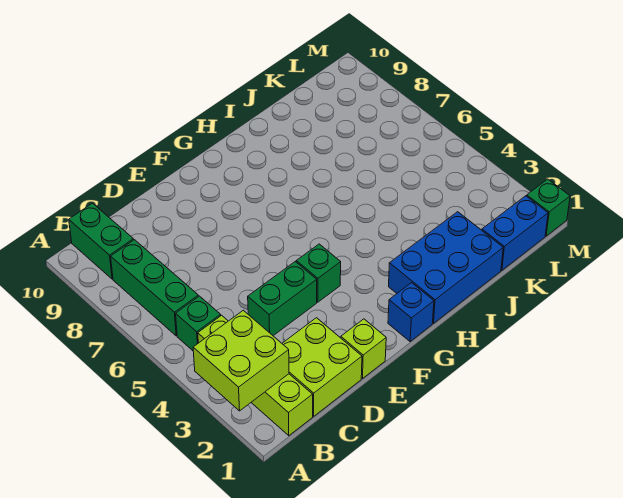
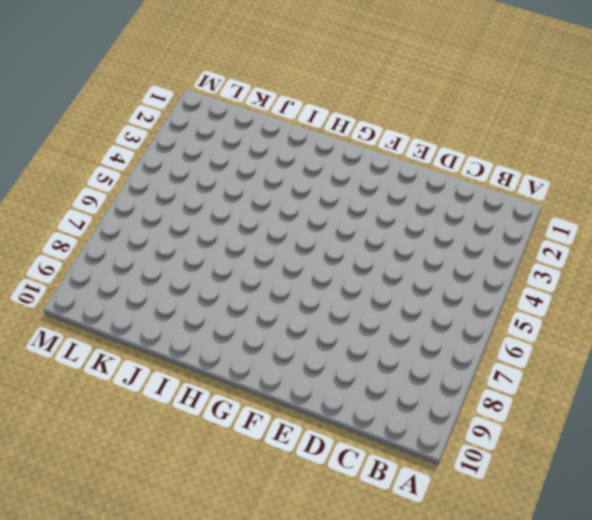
none -> lime brick B1:B4 level 1
none -> green brick B5 level 1
none -> green brick B6:B8 level 1

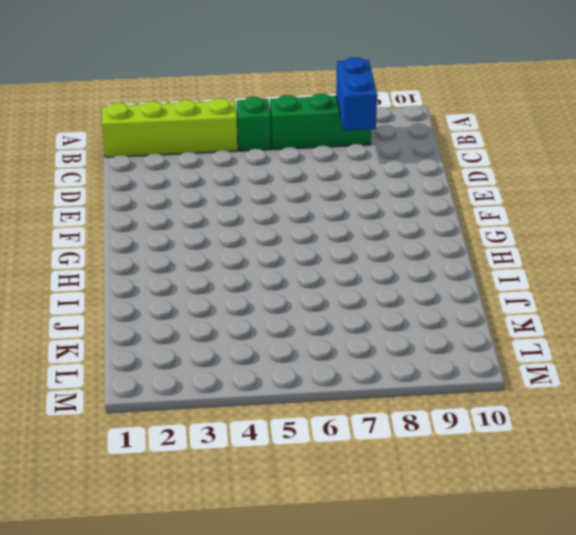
blue brick B8:C8 level 2 -> blue brick K1:L1 level 1
none -> green brick B9:B10 level 1
none -> lime brick C1:D2 level 1
none -> green brick D4:E4 level 1

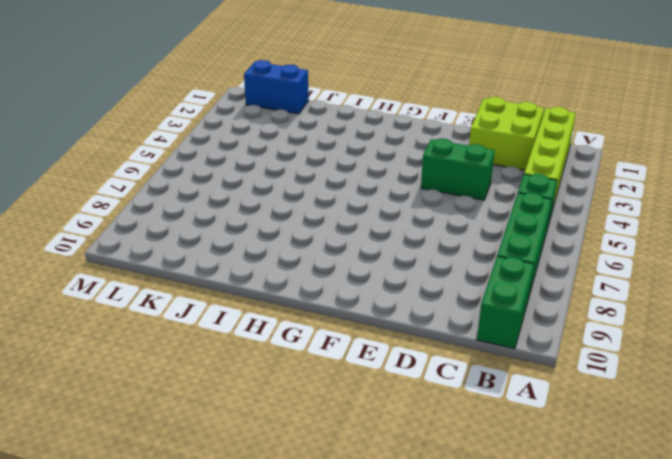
none -> lime brick E1 level 1
none -> green brick F4 level 1
none -> blue brick G1 level 1

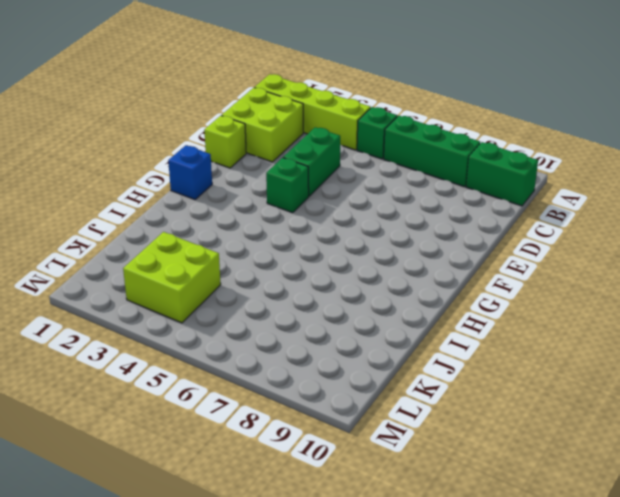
lime brick K3:L4 level 1 -> lime brick A2:B3 level 2
none -> blue brick H1:J2 level 1
none -> blue brick K1:L1 level 1
none -> green brick M1 level 1

